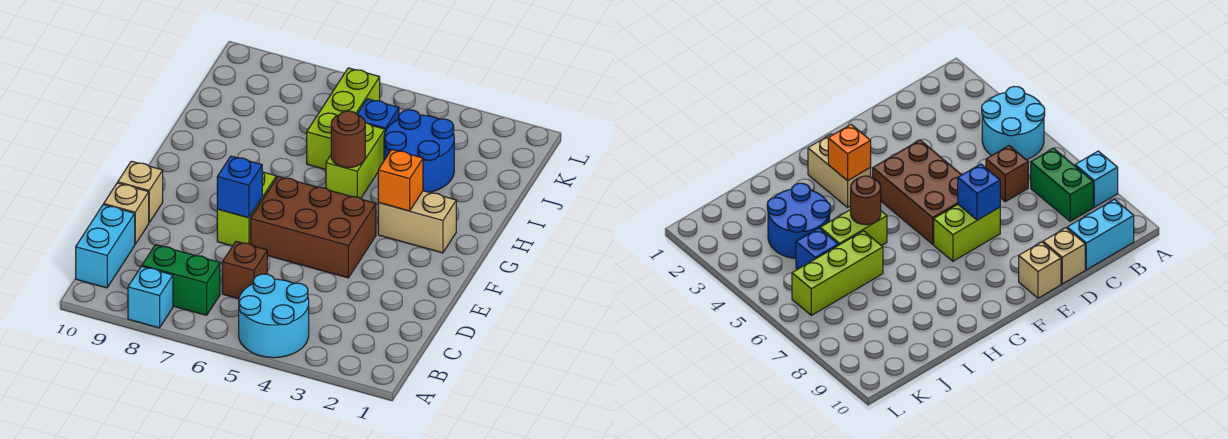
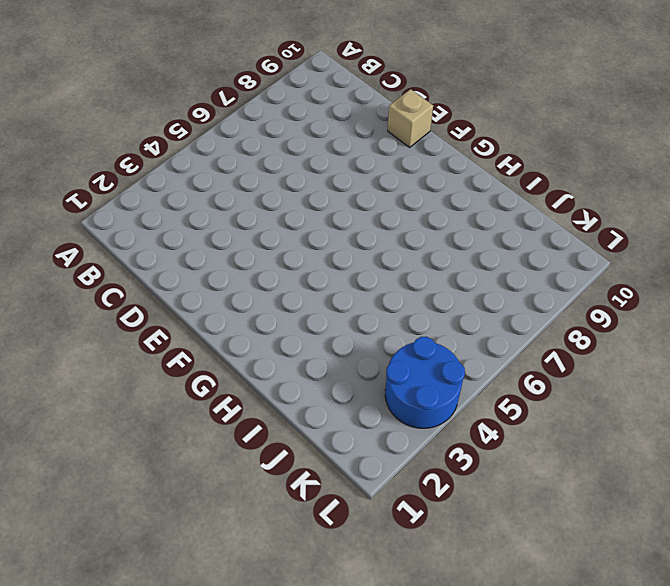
blue round brick K3:L4 level 1 -> blue round brick I3:J4 level 1
none -> cyan round brick A4:B5 level 1
none -> cyan brick A8 level 1
none -> green brick B7:B8 level 1

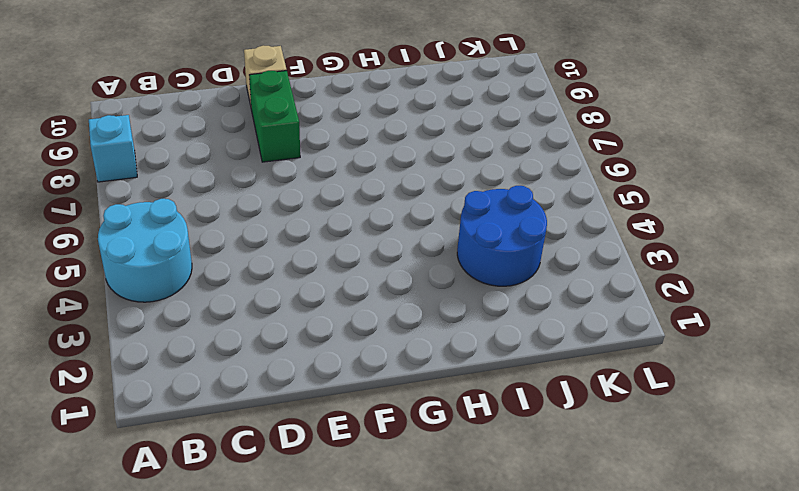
green brick E8:E9 level 1 -> green brick B7:B8 level 1
none -> cyan brick B10:C10 level 1
none -> brown brick C6 level 1
none -> tan brick D10 level 1

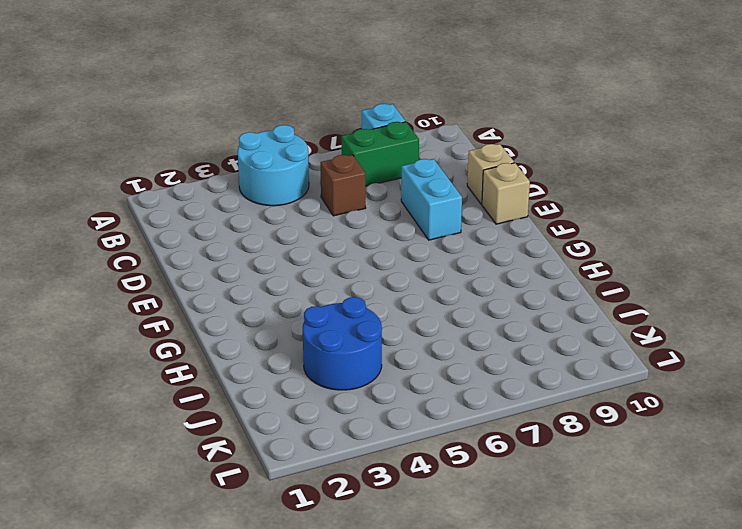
cyan brick D8:E8 level 1 -> cyan brick B10:C10 level 1
none -> brown brick E4:F6 level 1
none -> lime brick E7:F7 level 1
none -> tan brick G2:G3 level 1

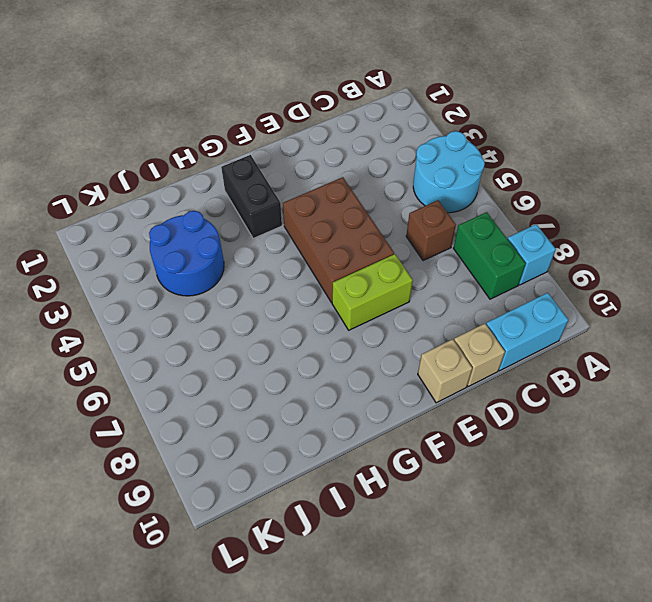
black brick G2:G3 level 1 -> tan brick G2:G3 level 1
none -> lime brick H5:I5 level 1
none -> lime brick I6:K6 level 1
none -> blue brick J5 level 1

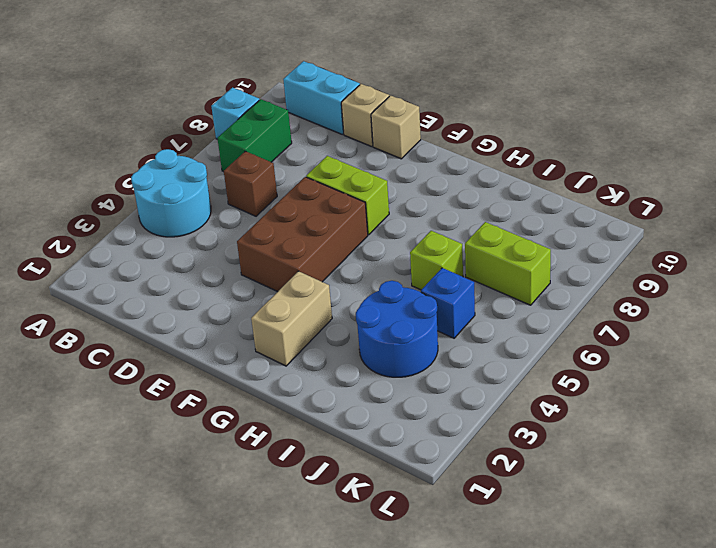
lime brick I6 level 1 -> lime brick I6:K6 level 1
lime brick J7:K7 level 1 -> lime brick H5:I5 level 1
none -> blue brick E7 level 2
none -> orange brick G3 level 2
none -> brown round brick H5 level 2

